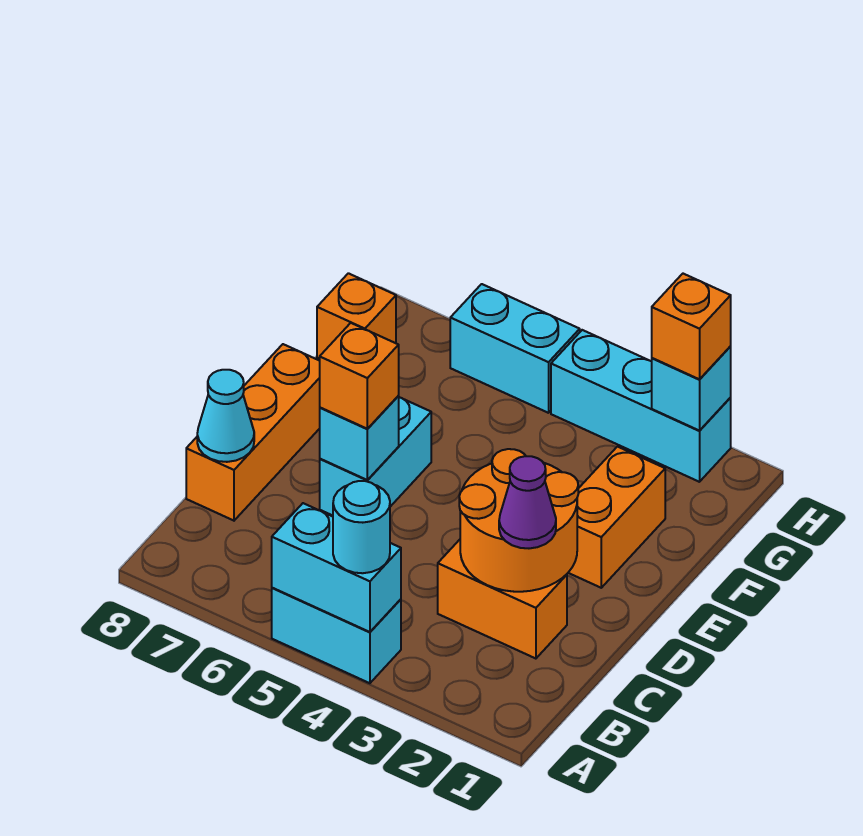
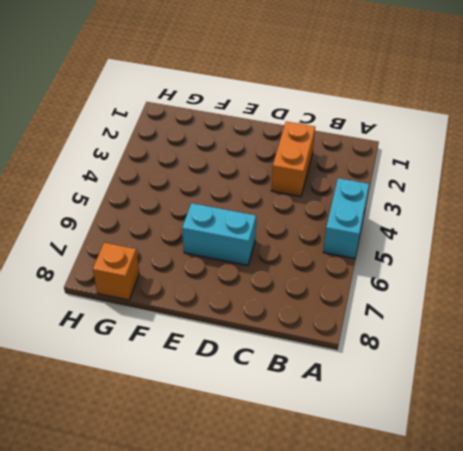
none -> orange brick C8:E8 level 1
none -> orange brick E2:F2 level 1
none -> cyan brick H2:H4 level 1

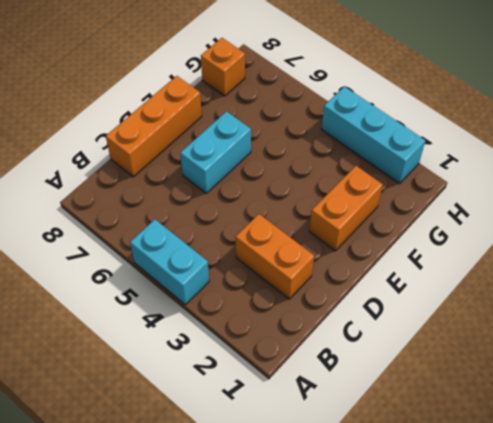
none -> cyan brick H5:H6 level 1
none -> cyan brick A4:A5 level 2
none -> orange round brick C2:D3 level 2

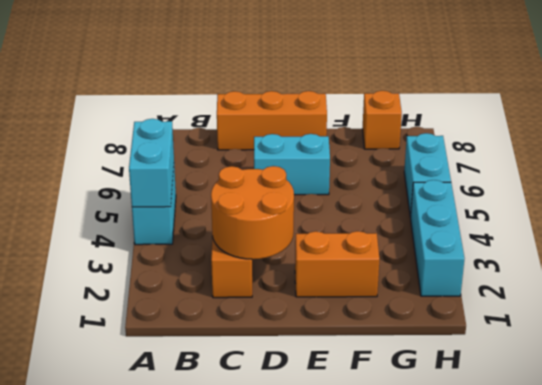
none -> cyan cone C8 level 2
none -> cyan brick D6 level 2
none -> cyan brick H2 level 2

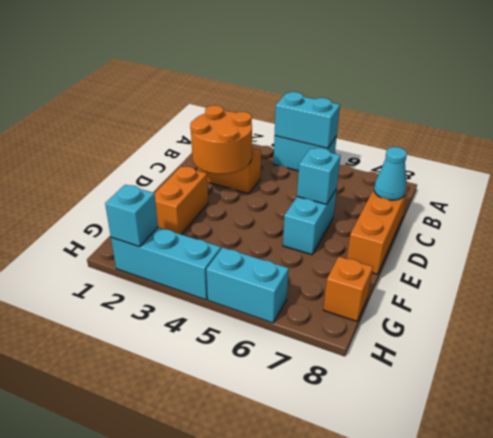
none -> cyan round brick A4 level 3
none -> purple cone C2 level 3
none -> orange brick D6 level 3

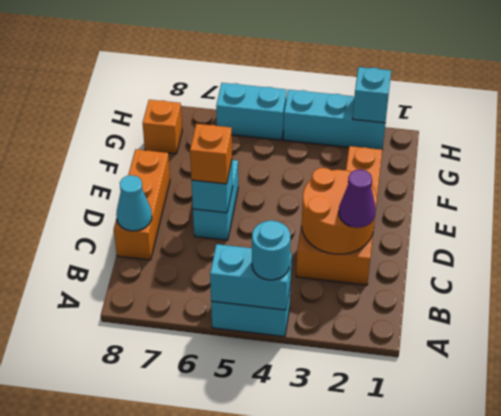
none -> orange brick H2 level 3

